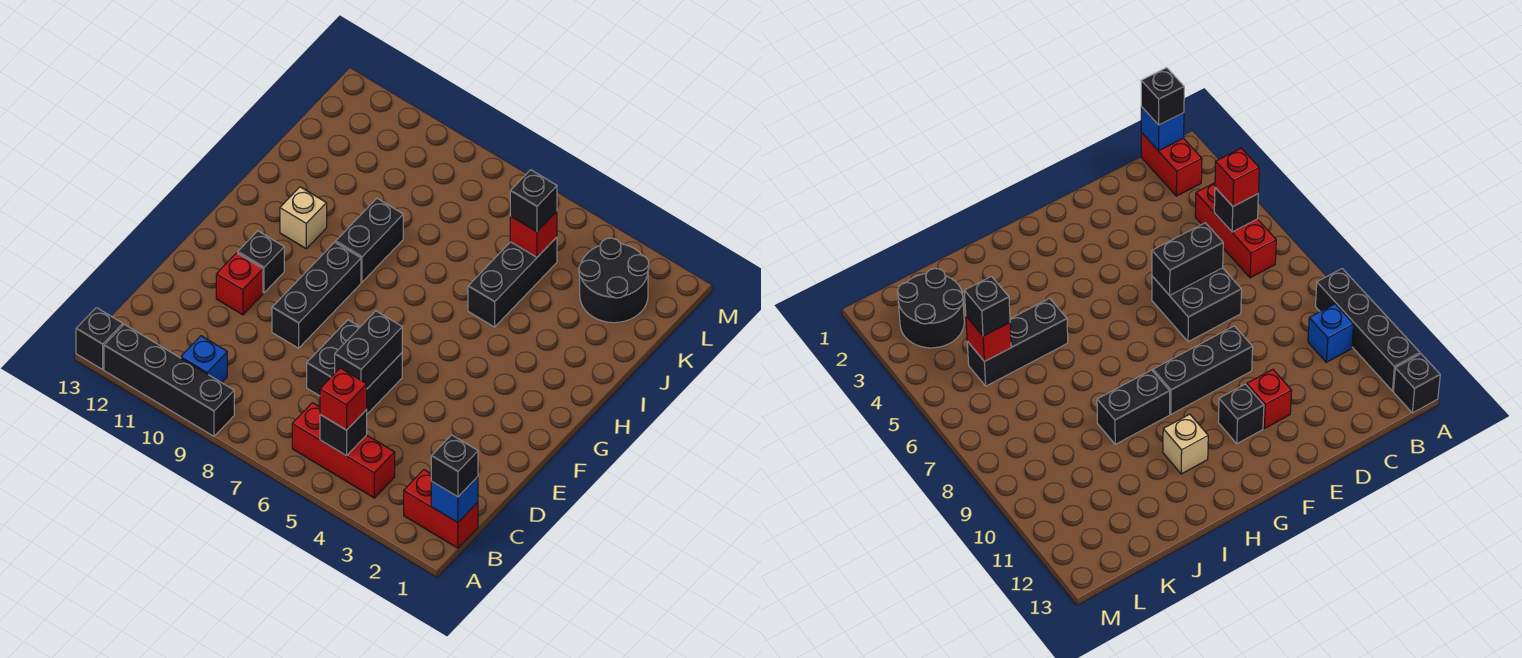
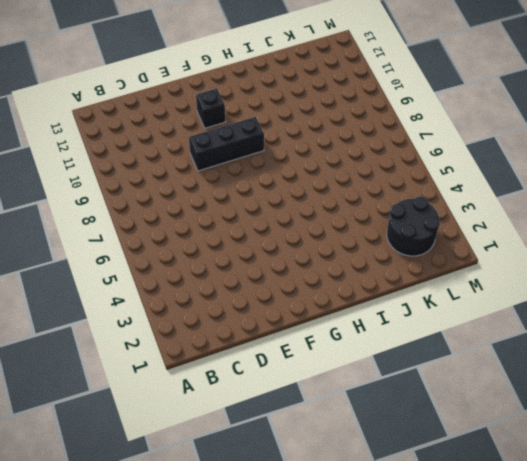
none -> black brick A9:A12 level 1
none -> black brick A13 level 1
none -> red brick B1:B2 level 1

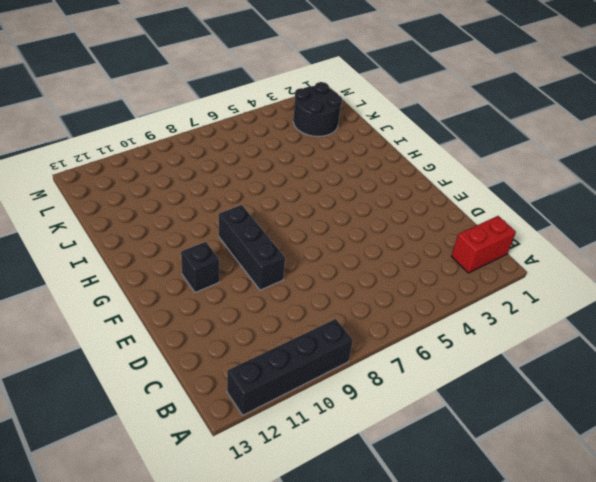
none -> black brick A13 level 1
none -> red brick B4:B6 level 1
none -> blue brick B10 level 1

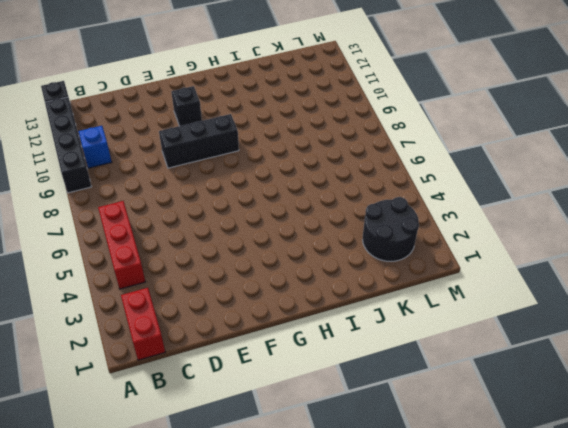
none -> black brick D6:E7 level 1
none -> red brick E11 level 1
none -> black brick H9:I9 level 1

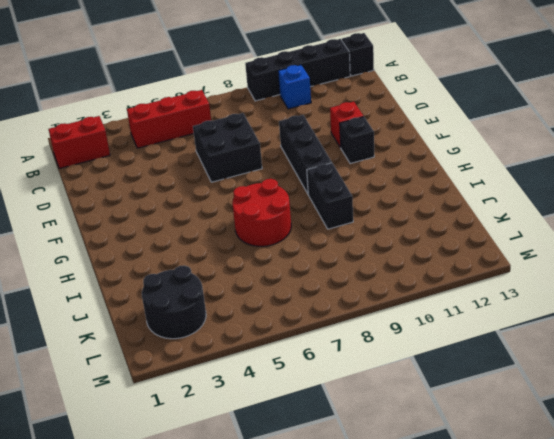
red round brick H6:I7 level 1 -> none
none -> tan brick H11 level 1
none -> black brick I5:K5 level 1
none -> blue brick B1 level 2

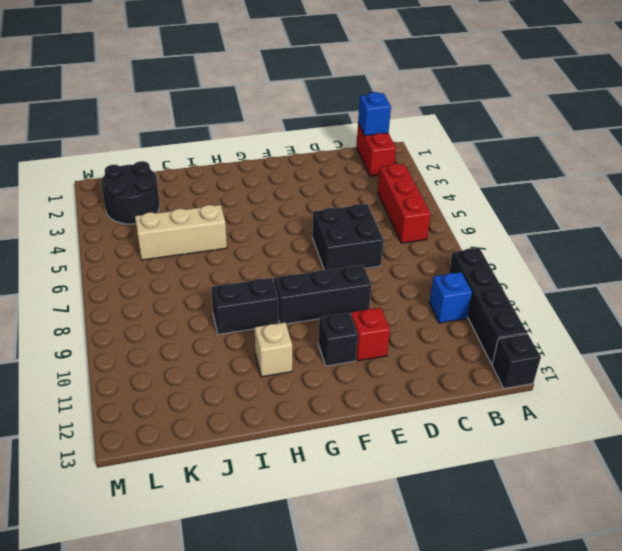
tan brick I5:K5 level 1 -> black brick I5:K5 level 1
none -> black brick B5 level 2
none -> black brick D6:E6 level 2
none -> red brick K5 level 2

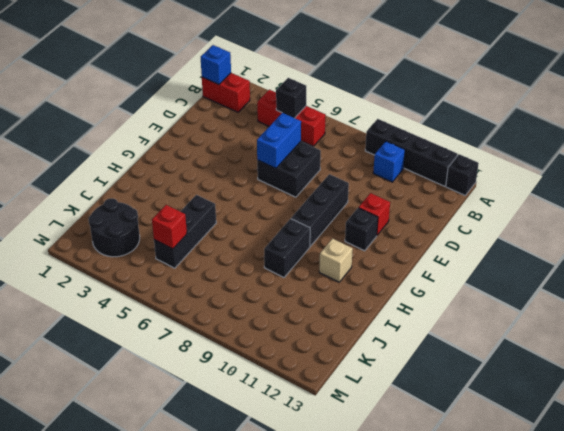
blue brick D6:E6 level 2 -> black brick D6:E6 level 2
none -> black brick B1 level 3
none -> red brick B5 level 3
none -> black brick K5 level 3

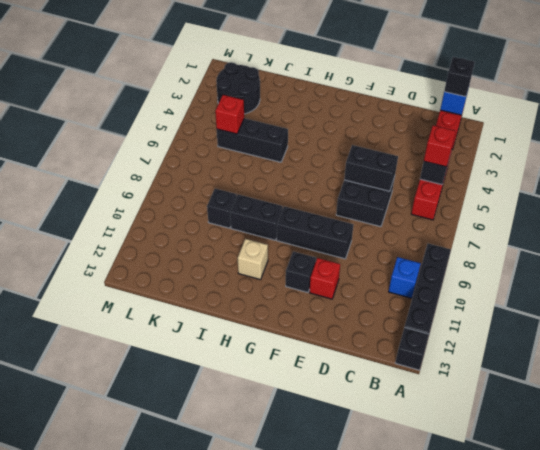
black brick J9 level 1 -> black brick K5 level 3

